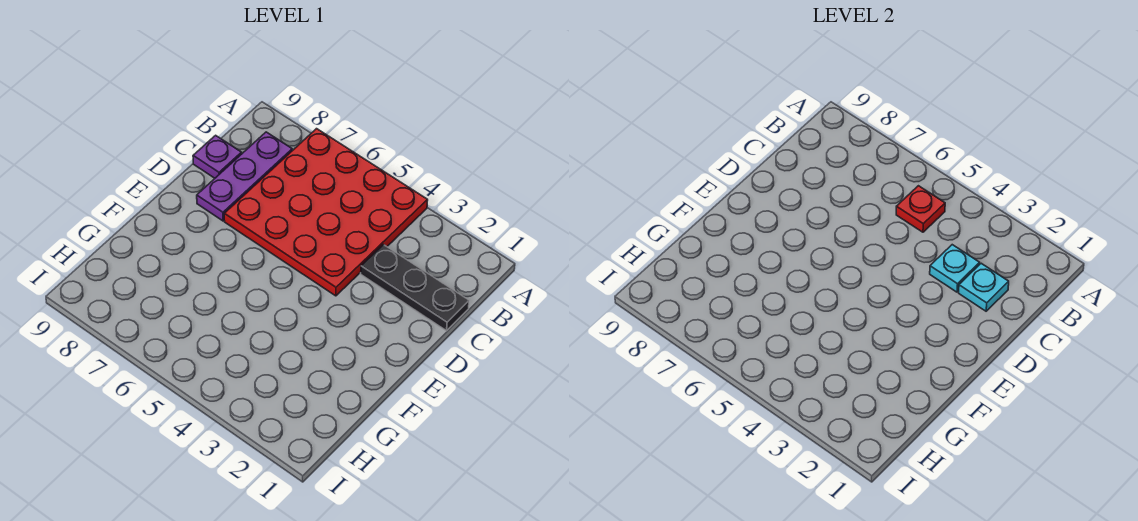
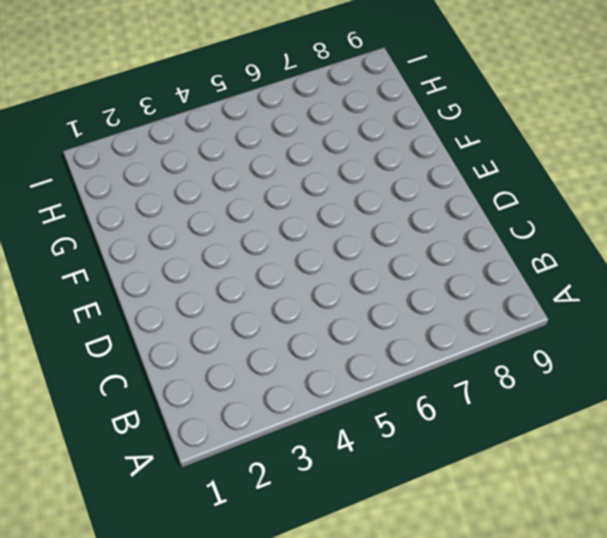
none -> red plate A4:D7 level 1
none -> purple plate B8:D8 level 1

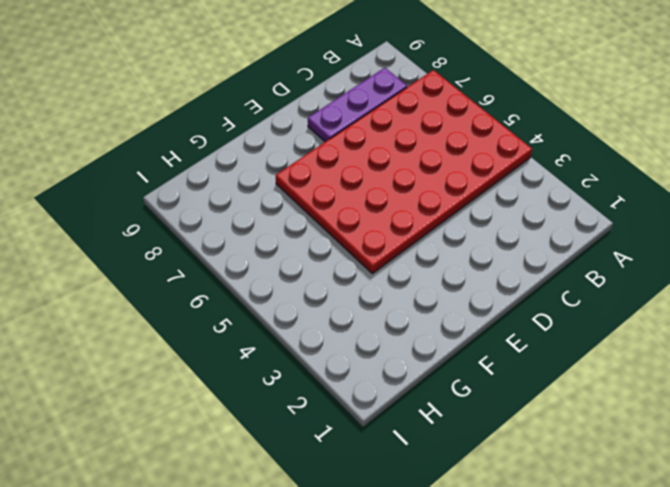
red plate A4:F7 level 1 -> red plate A4:D7 level 1
none -> black plate C1:C3 level 1
none -> purple plate C9 level 1

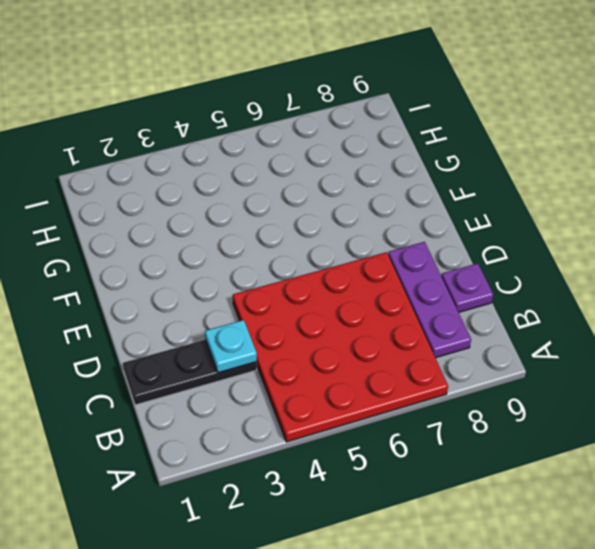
none -> red plate B5 level 2
none -> cyan plate C2 level 2

